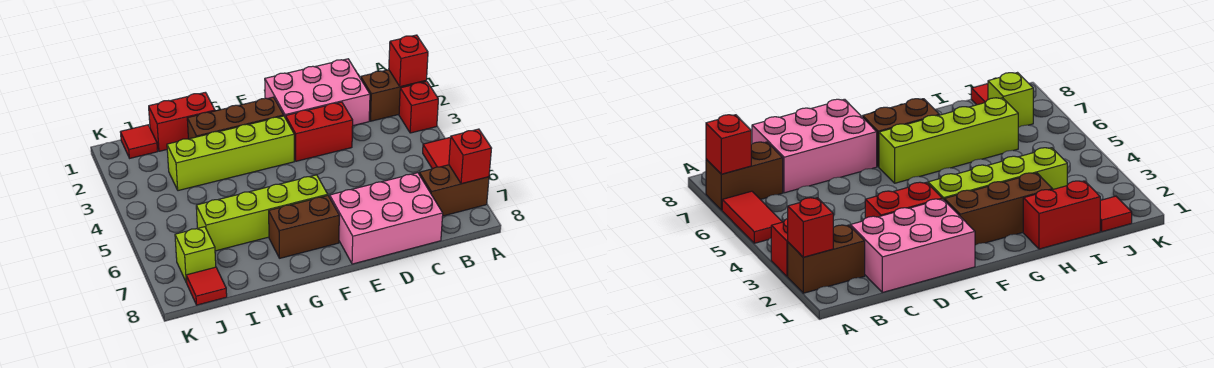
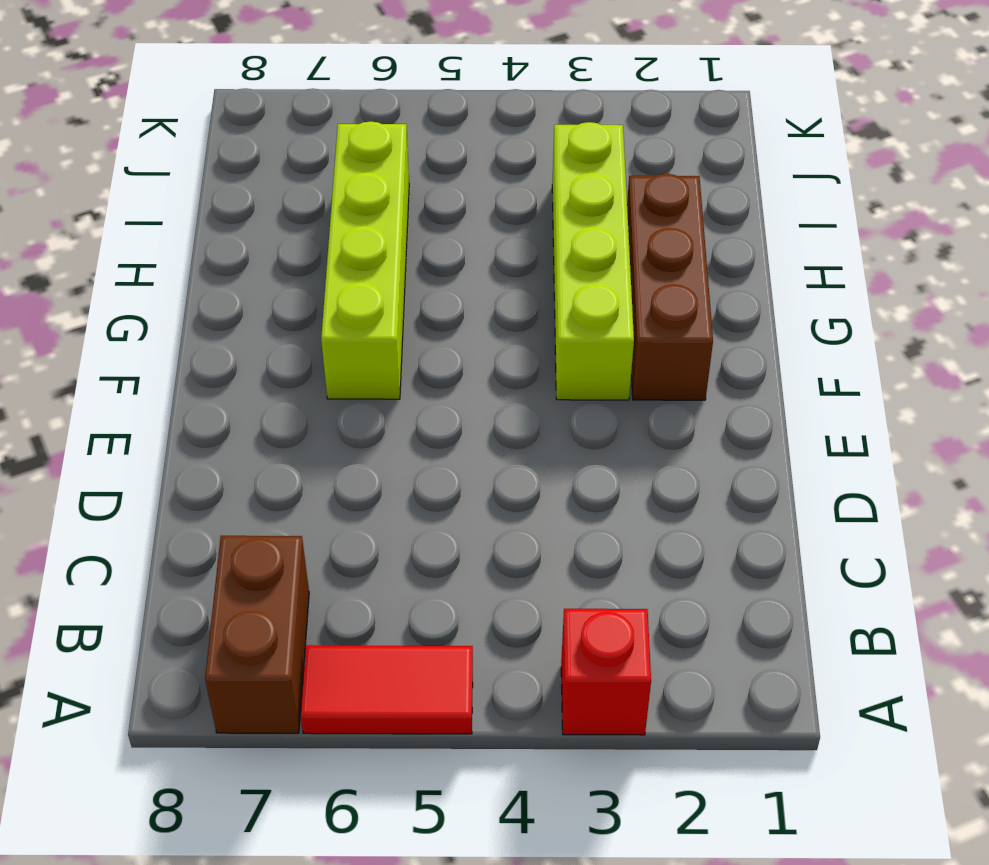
none -> brown brick A2:B2 level 1
none -> pink brick C1:E2 level 1
none -> pink brick C7:E8 level 1

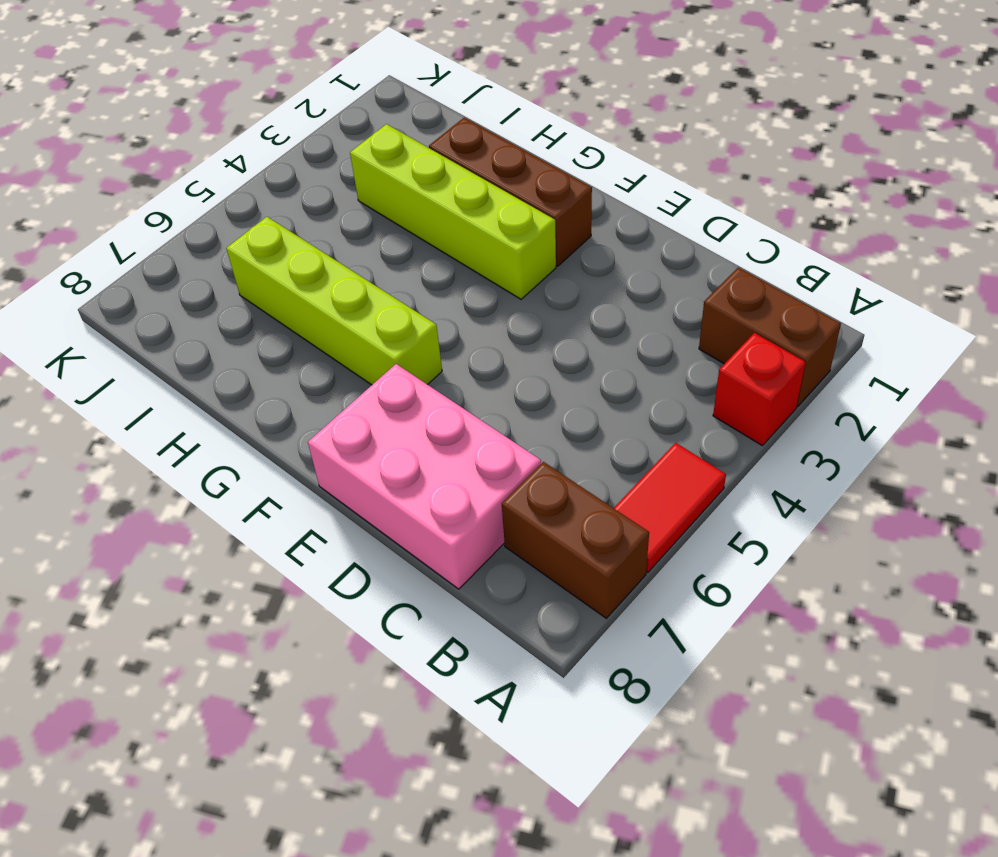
none -> pink brick C1:E2 level 1
none -> red brick D3:E3 level 1
none -> brown brick F7:G7 level 1

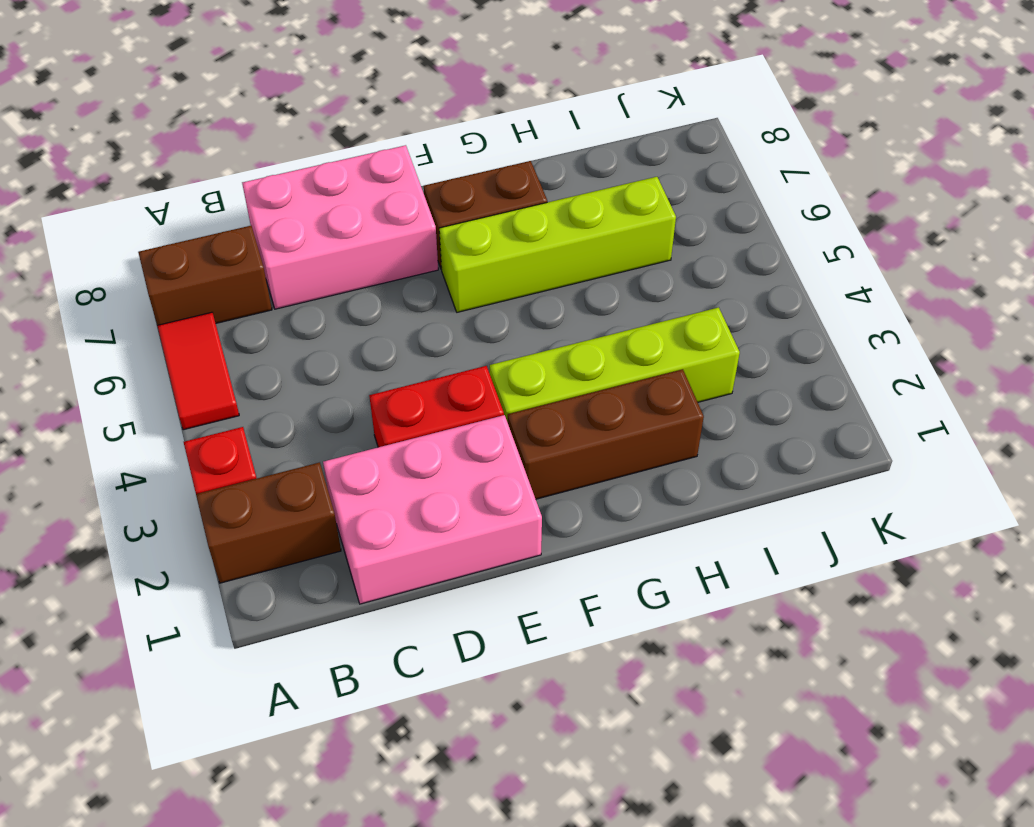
none -> red brick H1:I1 level 1
none -> red tile J1 level 1
none -> lime brick J7 level 1

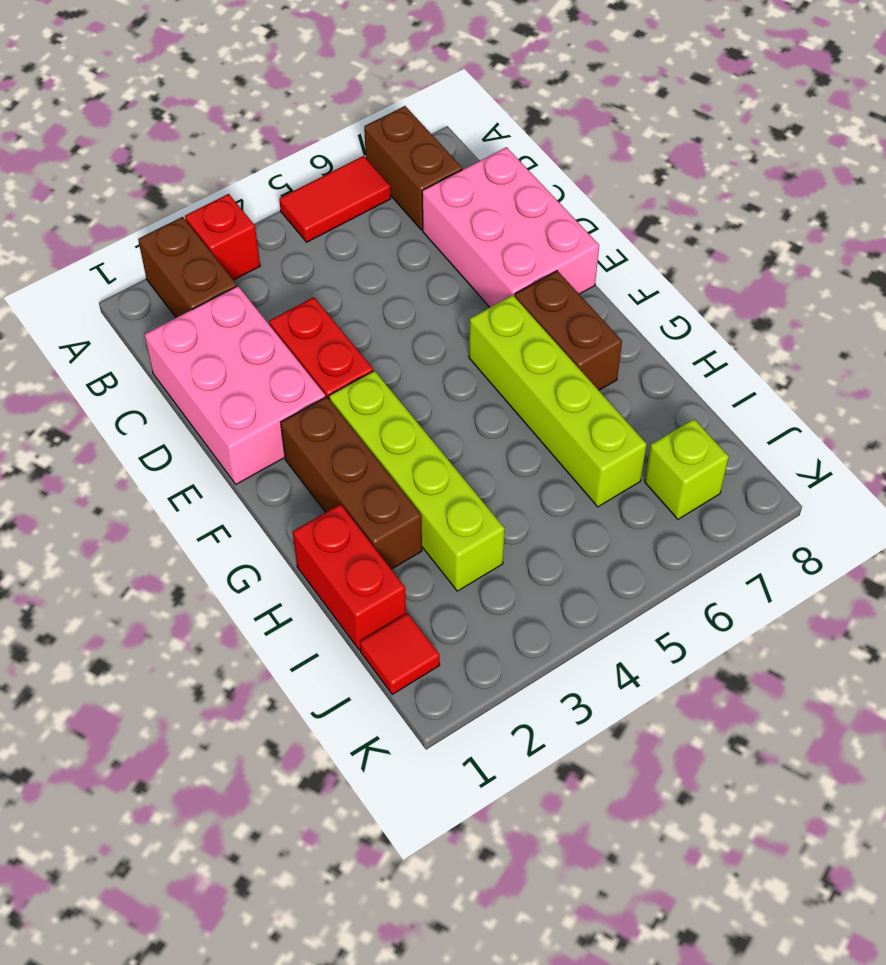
none -> red tile J8 level 1
none -> red brick A2 level 2
none -> red brick A7 level 2

